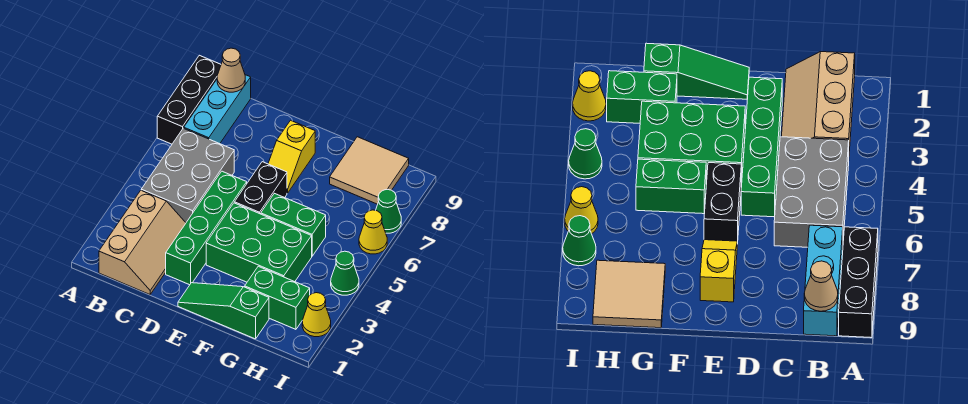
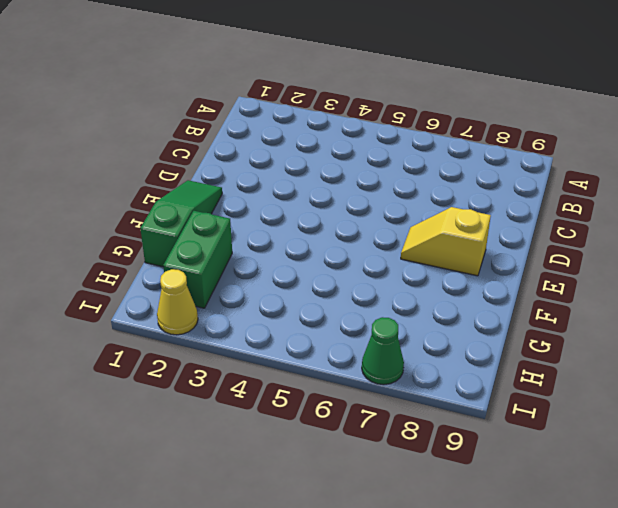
none -> black brick A7:A9 level 1
none -> tan slope B1:C3 level 1 top B
none -> grey brick B4:C6 level 1

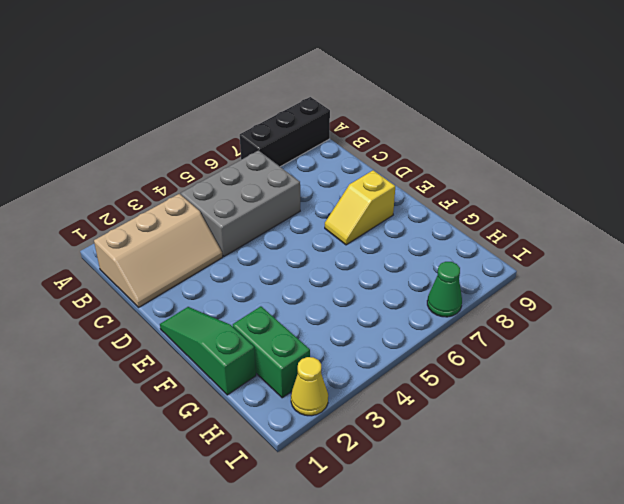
none -> cyan brick B7:B9 level 1
none -> green brick D2:D5 level 1
none -> green brick E3:G4 level 1

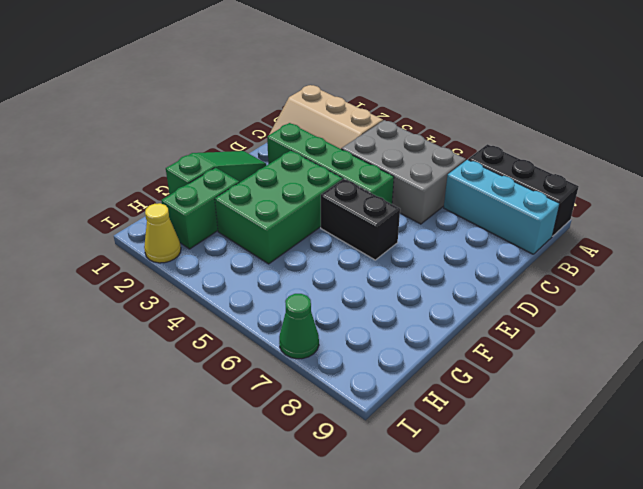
none -> yellow slope E7:E8 level 1 top 8
none -> green brick F5:G5 level 1
none -> tan tile G8:H9 level 1

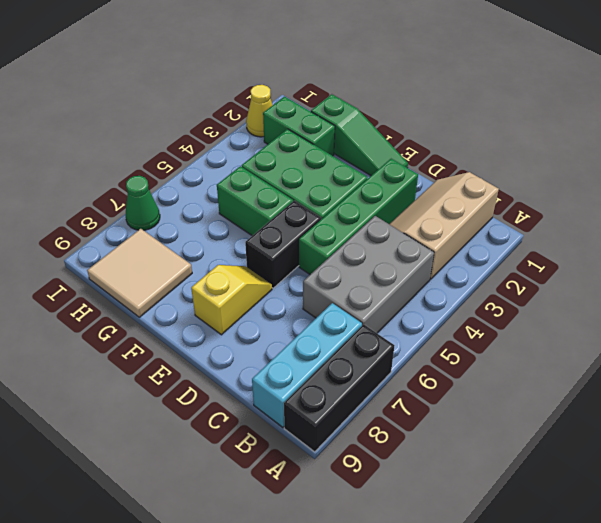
none -> green cone I4 level 1
none -> yellow cone I6 level 1
none -> tan cone B9 level 2

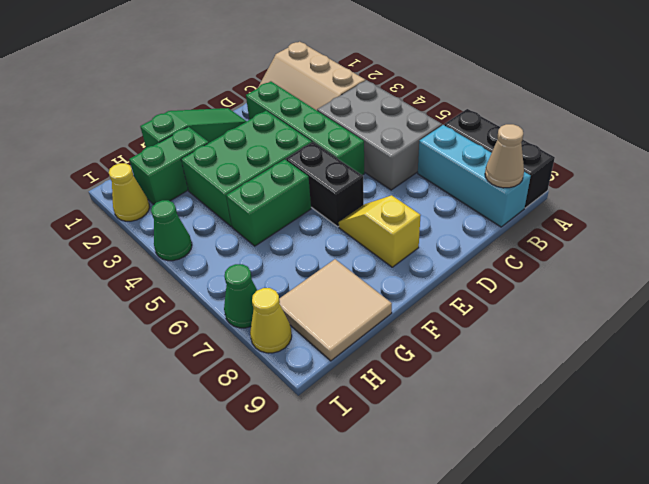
yellow cone I8 level 1 -> yellow cone I6 level 1

